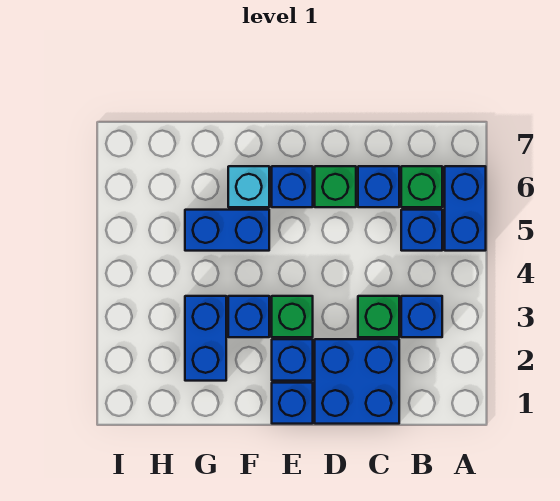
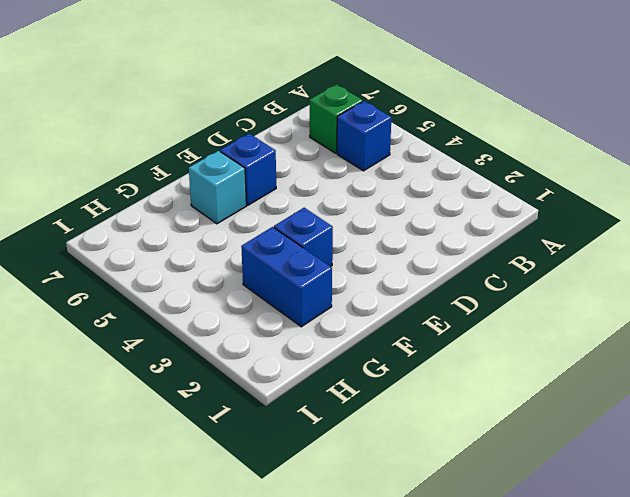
none -> blue brick A5:A6 level 1
none -> blue brick B3 level 1
none -> blue brick C1:D2 level 1

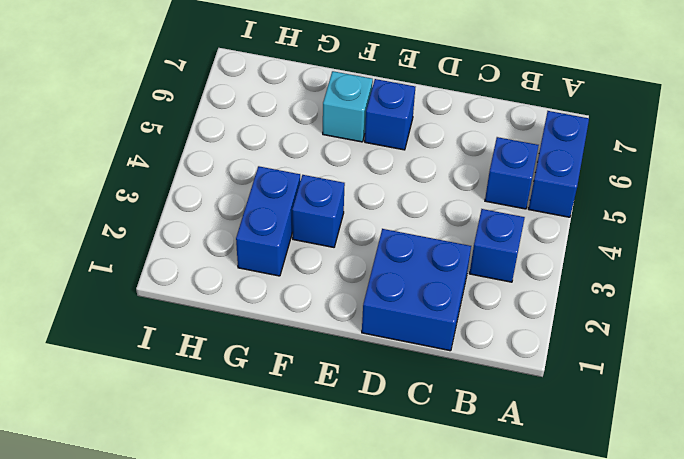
none -> green brick B6 level 1
none -> green brick C3 level 1
none -> blue brick C6 level 1

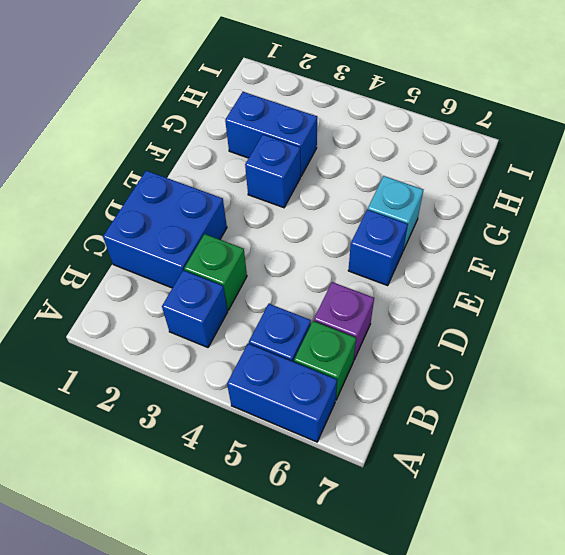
purple brick C6 level 1 -> blue brick C6 level 1
none -> green brick D6 level 1
none -> blue brick E1 level 1
none -> blue brick E2 level 1

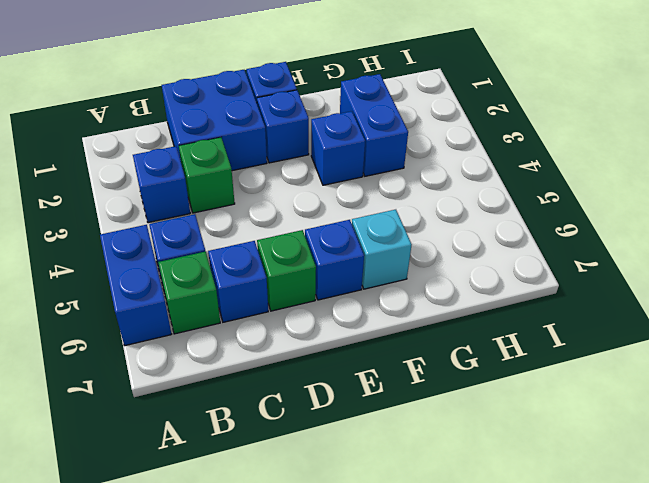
none -> green brick E3 level 1
none -> blue brick F5:G5 level 1

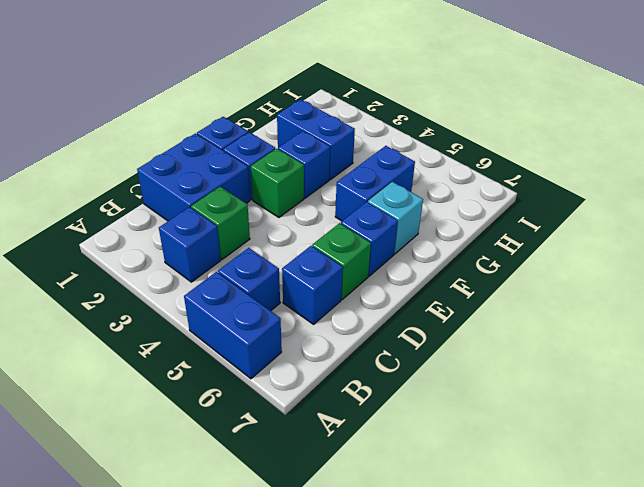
none -> green brick B6 level 1

